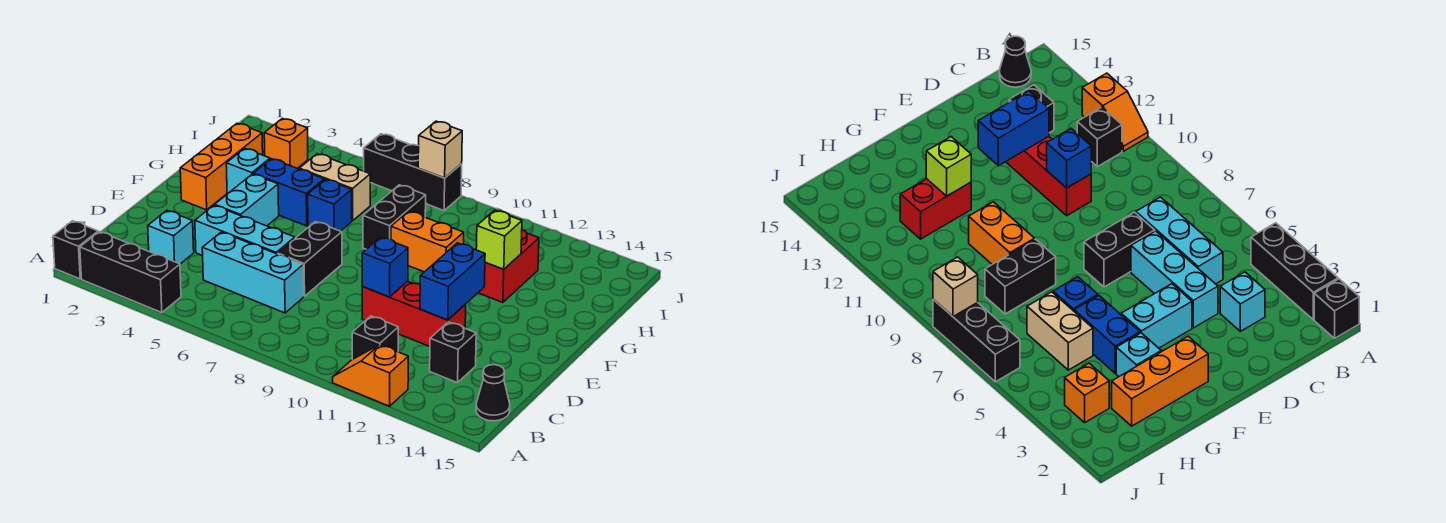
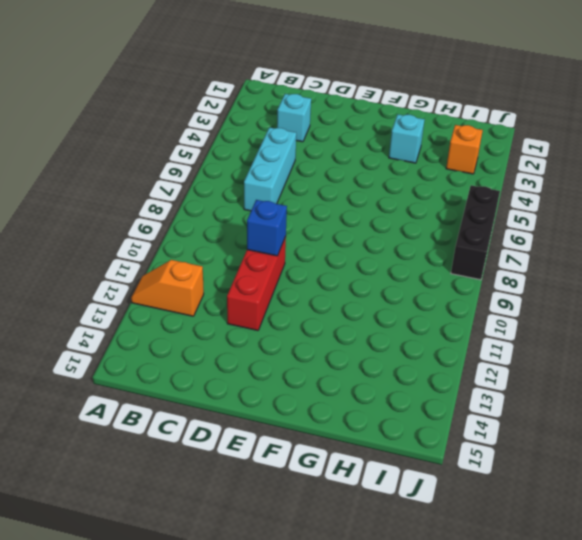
orange slope A12:B12 level 1 top B -> orange slope A11:A12 level 1 top 12
none -> black brick A1 level 1
none -> black brick A2:A4 level 1
none -> black brick B11 level 1

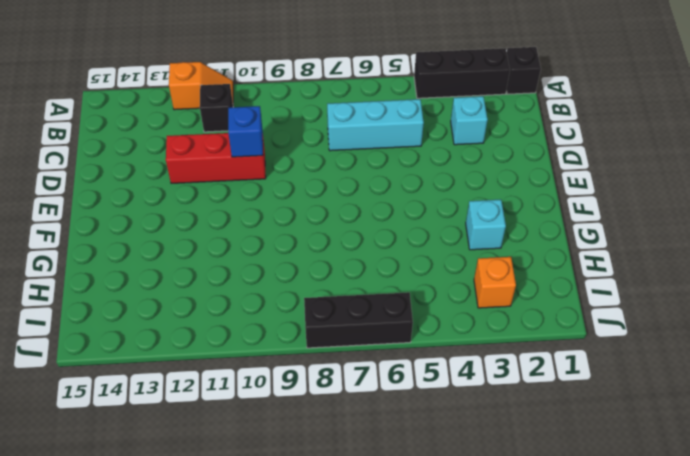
none -> black cone B15 level 1
none -> black brick C13 level 1
none -> cyan brick D4:D6 level 1

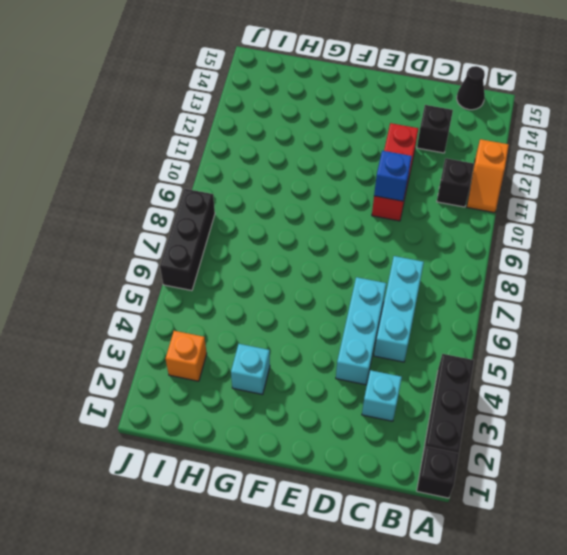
none -> black brick D7:E7 level 1
none -> cyan brick E4:F4 level 1
none -> orange brick F2:H2 level 1

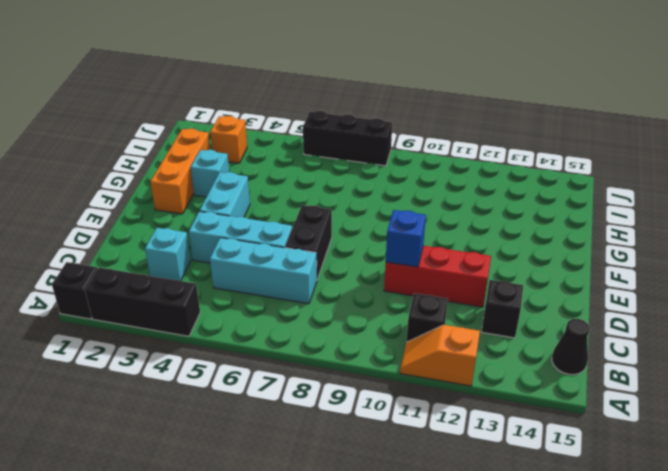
none -> blue brick G4:G5 level 1
none -> blue brick G6 level 1
none -> black brick G8:H8 level 1

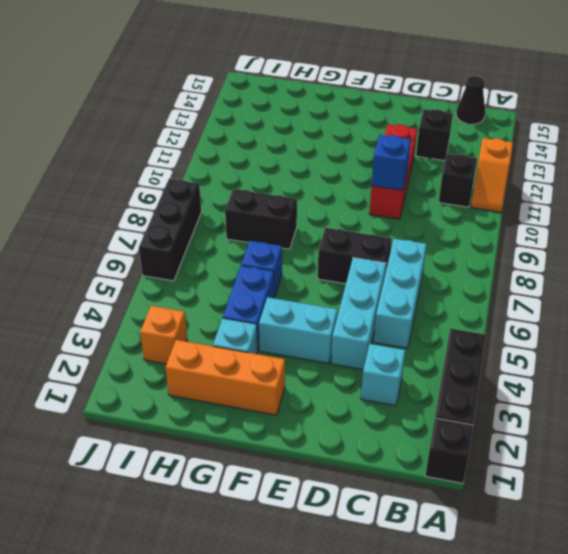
none -> orange brick G9:G10 level 1
none -> red brick G12:H12 level 1
none -> tan brick H5:H6 level 1

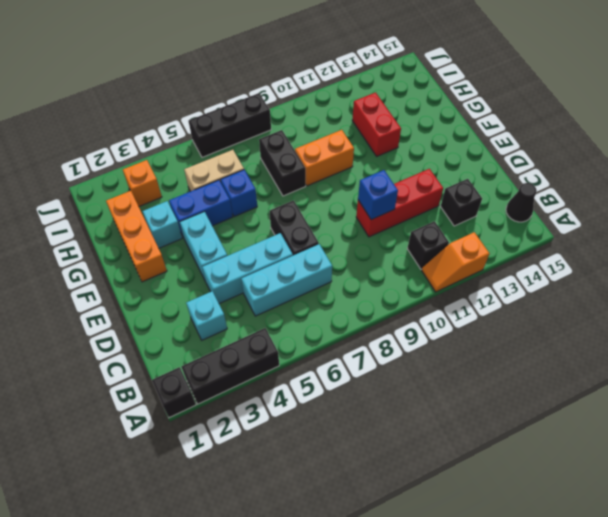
none -> blue brick D12:E12 level 2
none -> lime brick G12 level 2
none -> tan brick J8 level 2

